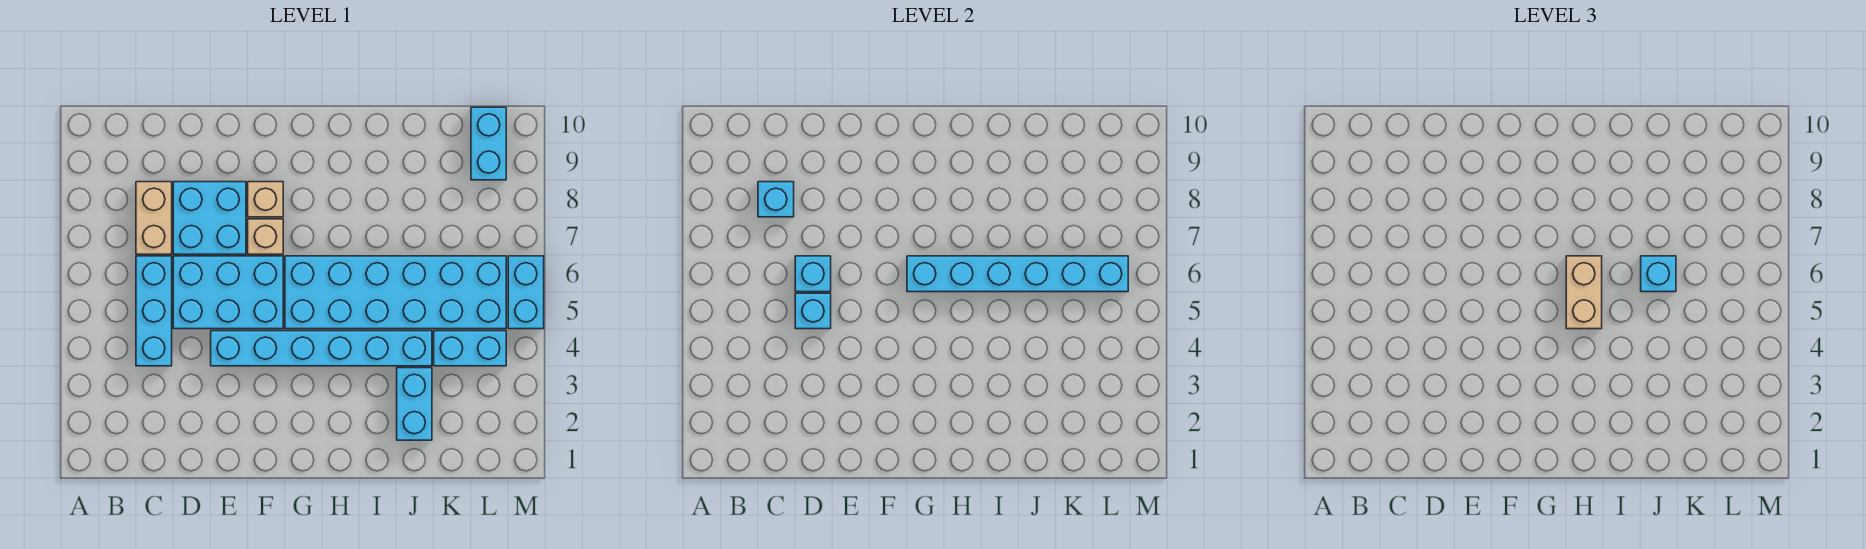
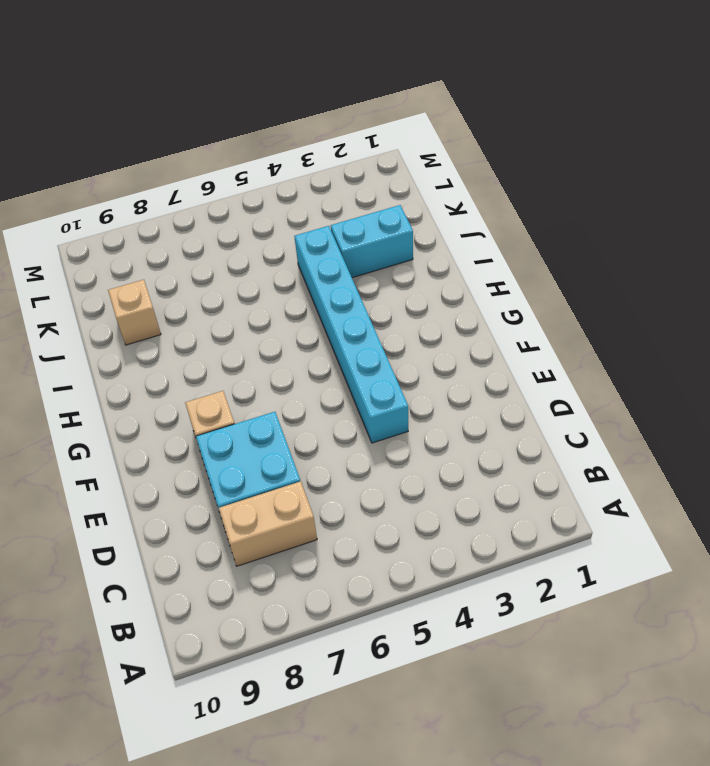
tan brick J9 level 1 -> tan brick F7 level 1
none -> cyan brick C4:C6 level 1
none -> cyan brick D5:F6 level 1
none -> cyan brick G5:L6 level 1

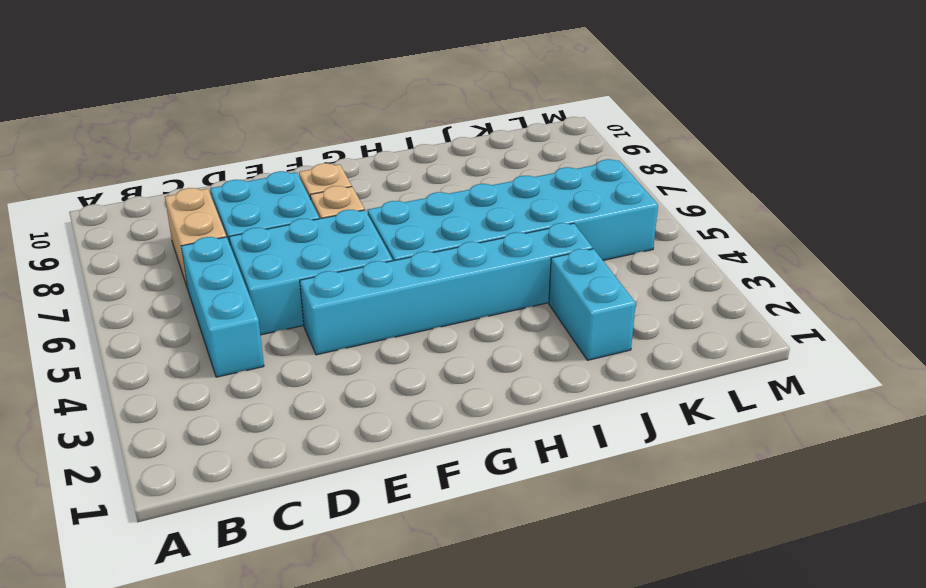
none -> cyan brick K4:L4 level 1
none -> cyan brick L9:L10 level 1
none -> cyan brick M5:M6 level 1

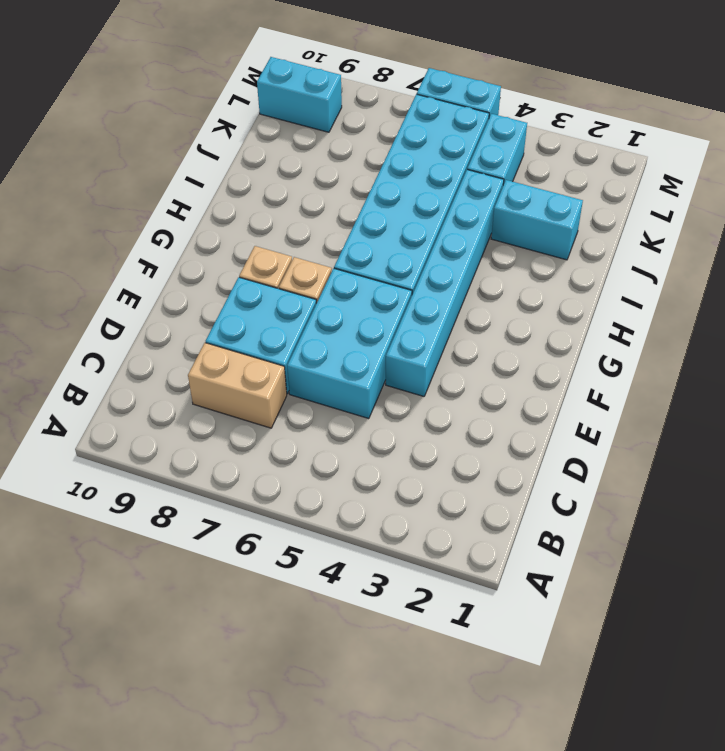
none -> cyan brick C4:C6 level 1
none -> cyan brick C8 level 2
none -> cyan brick D5 level 2

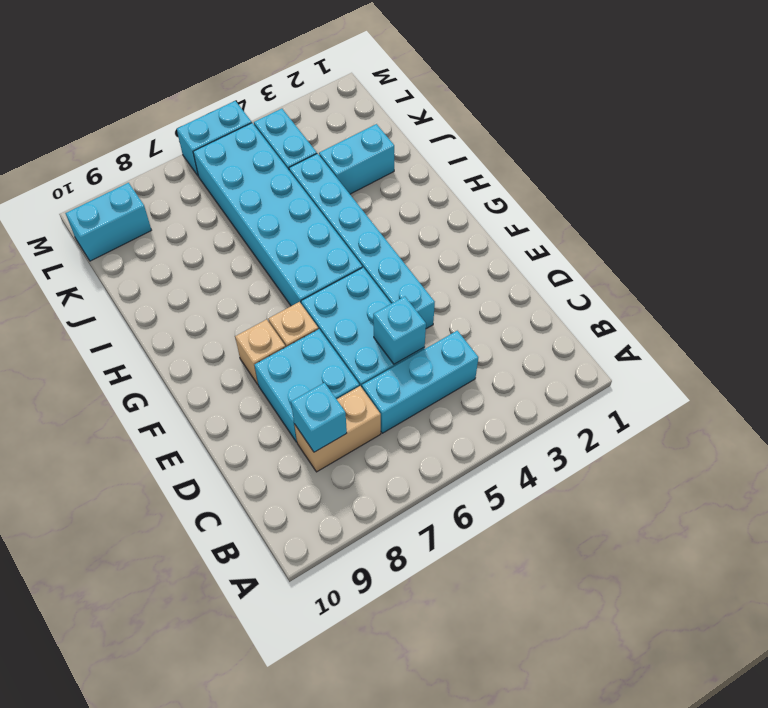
none -> cyan brick D6 level 2
none -> cyan brick G6:L6 level 2
none -> tan brick H5:H6 level 3

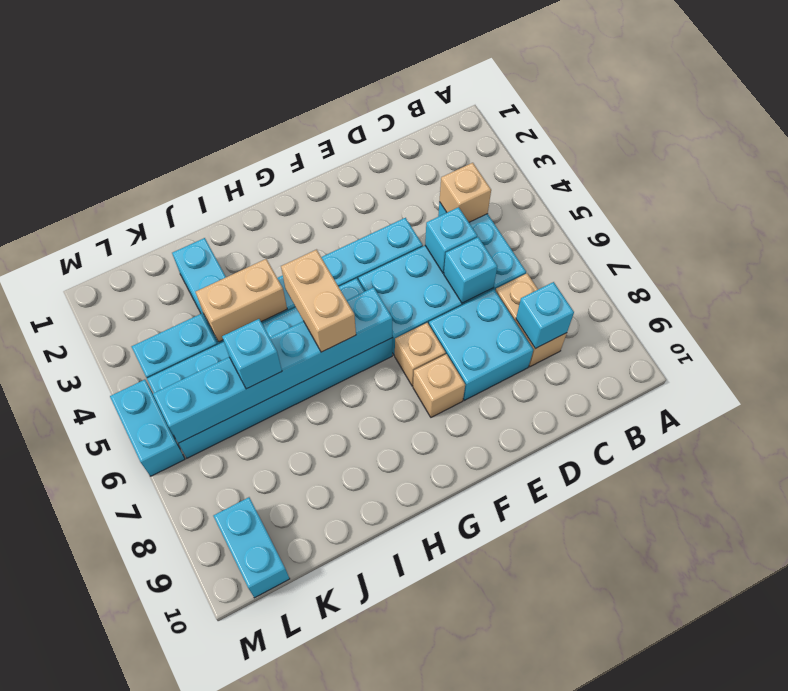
tan brick C4 level 2 -> none
tan brick I4:J4 level 2 -> none

